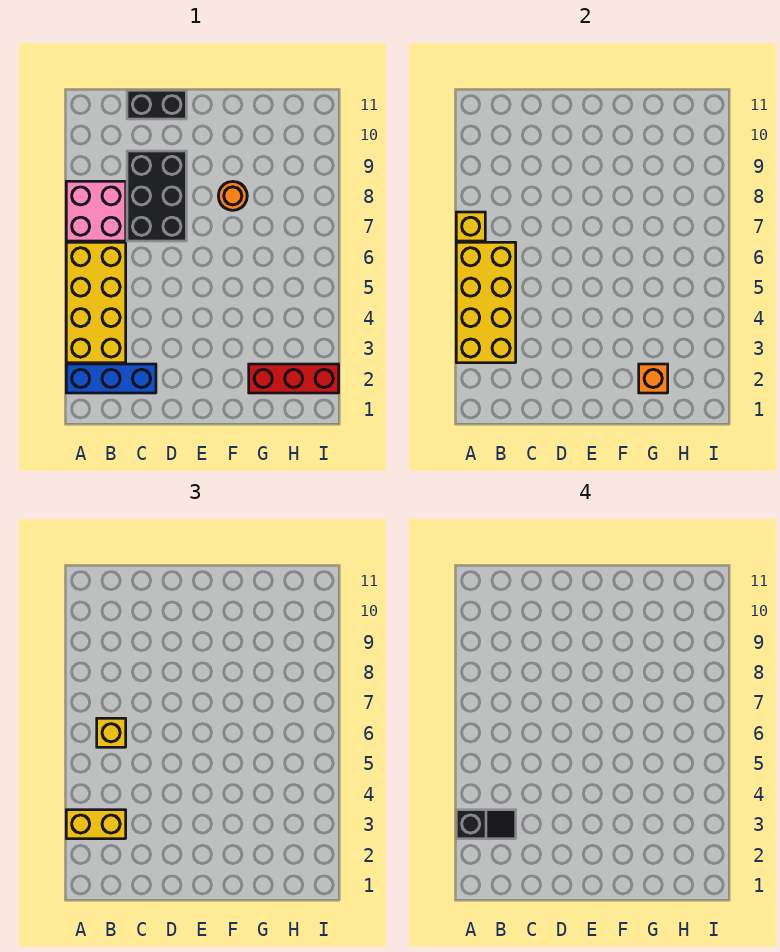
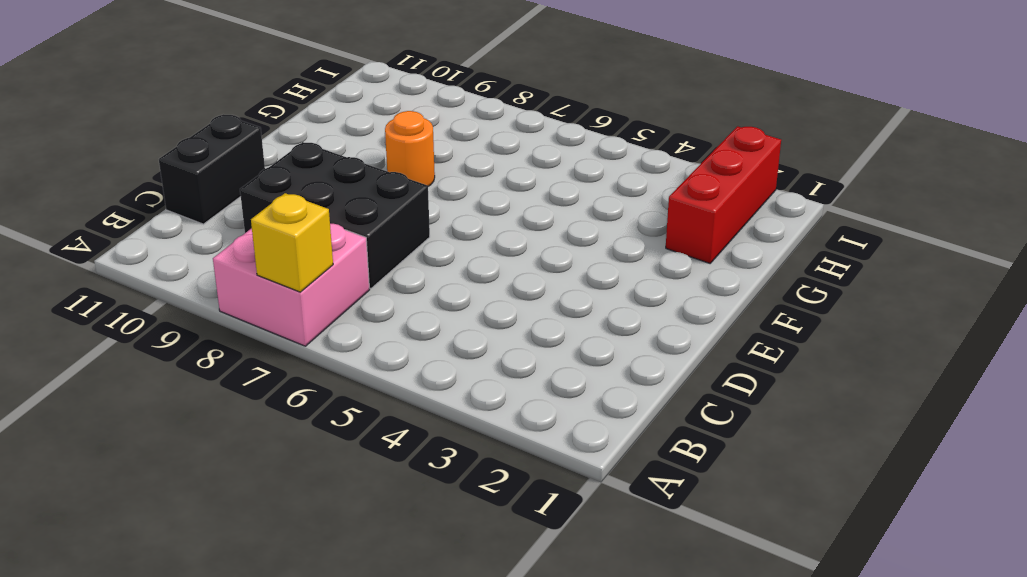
none -> blue brick A2:C2 level 1
none -> yellow brick A3:B6 level 1
none -> yellow brick A3:B6 level 2

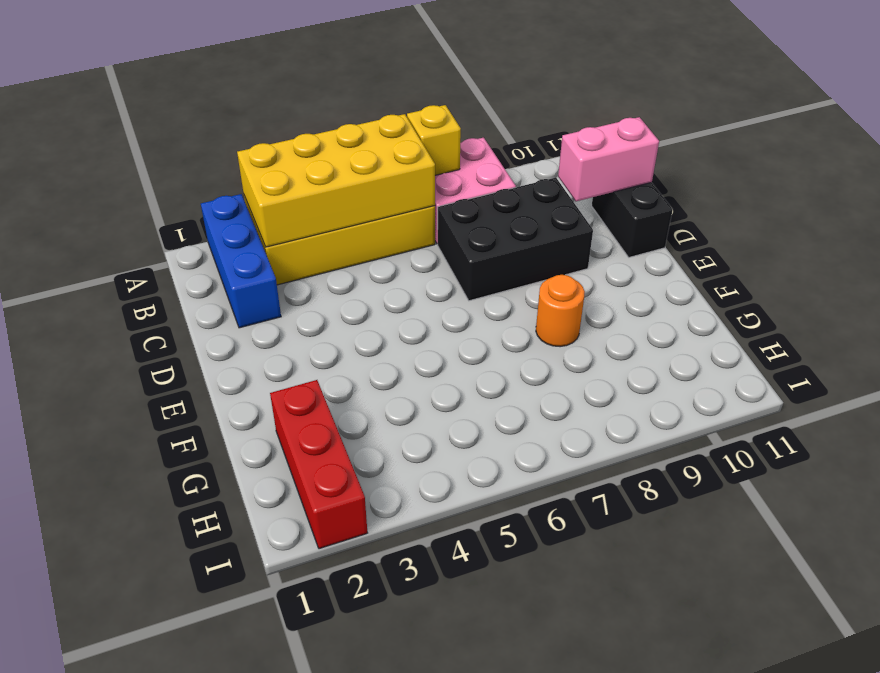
pink brick C10:C11 level 2 -> none
none -> orange brick G2 level 2
none -> yellow brick A3:B3 level 3
none -> yellow brick B6 level 3

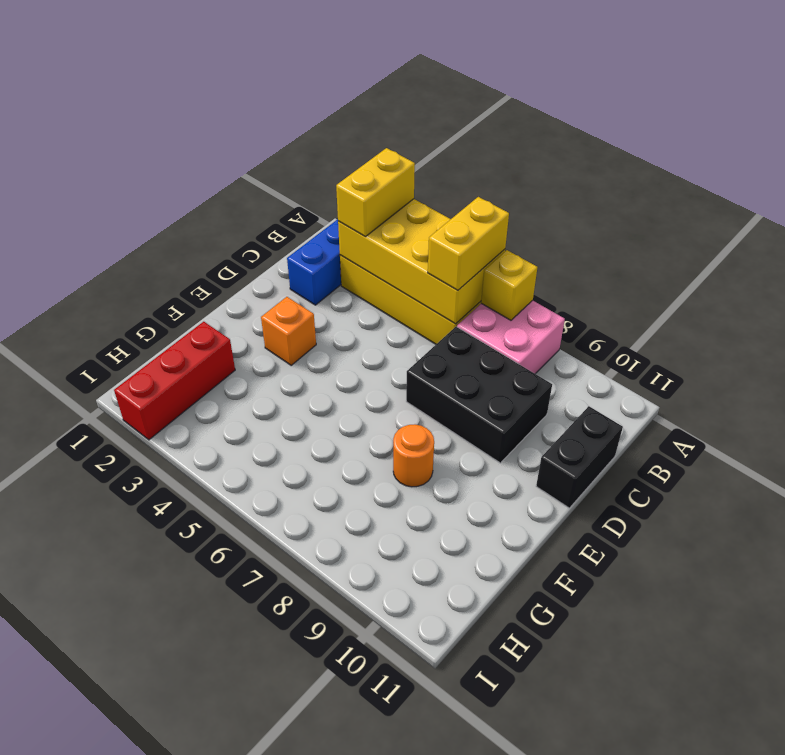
yellow brick A6:B6 level 3 -> yellow brick B6 level 3
orange brick E3 level 1 -> orange brick G2 level 2
none -> black slope A3:B3 level 4 top A

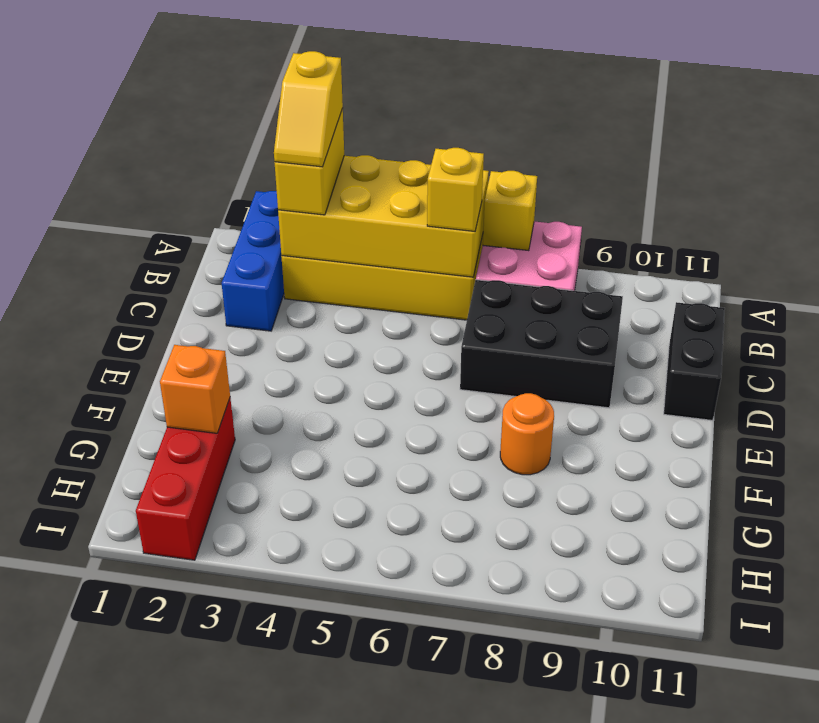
yellow slope A3:B3 level 4 top A -> black slope A3:B3 level 4 top A

